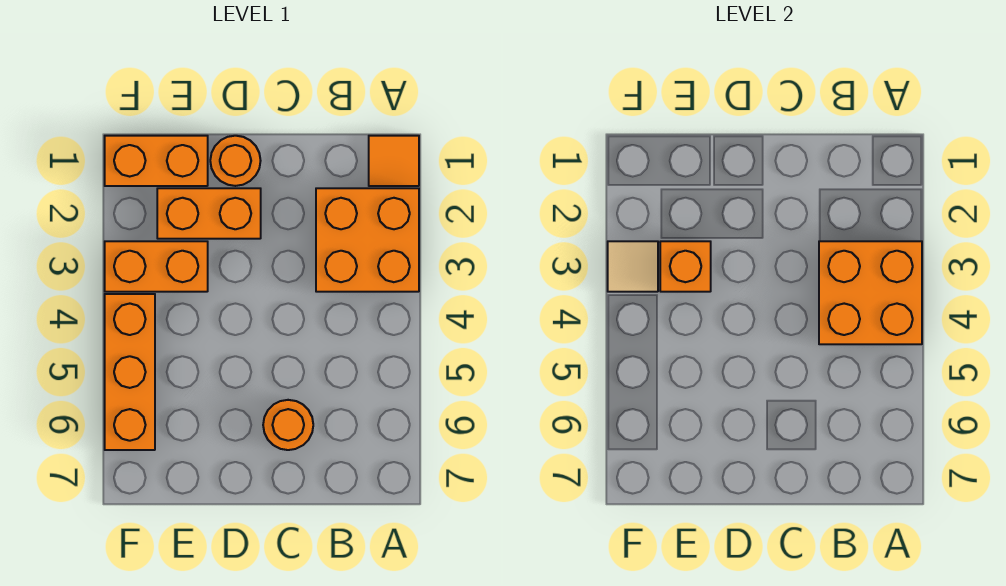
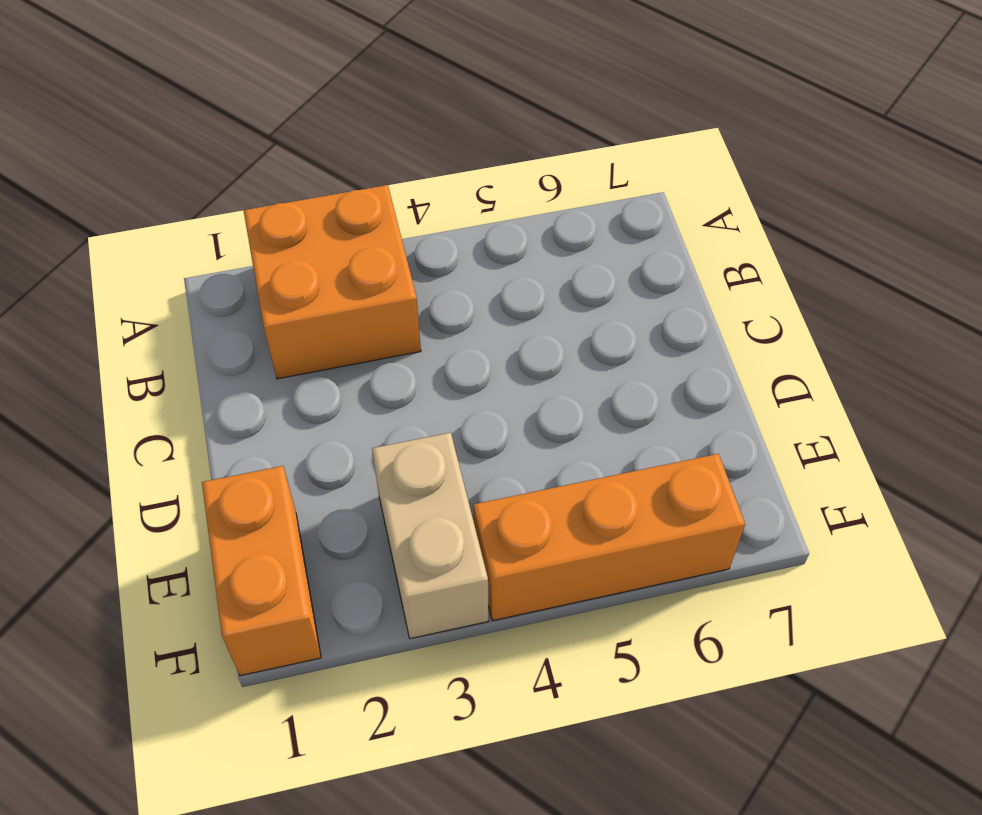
tan brick E3:F3 level 1 -> orange brick E3:F3 level 1
none -> orange tile A1 level 1
none -> orange round brick C6 level 1

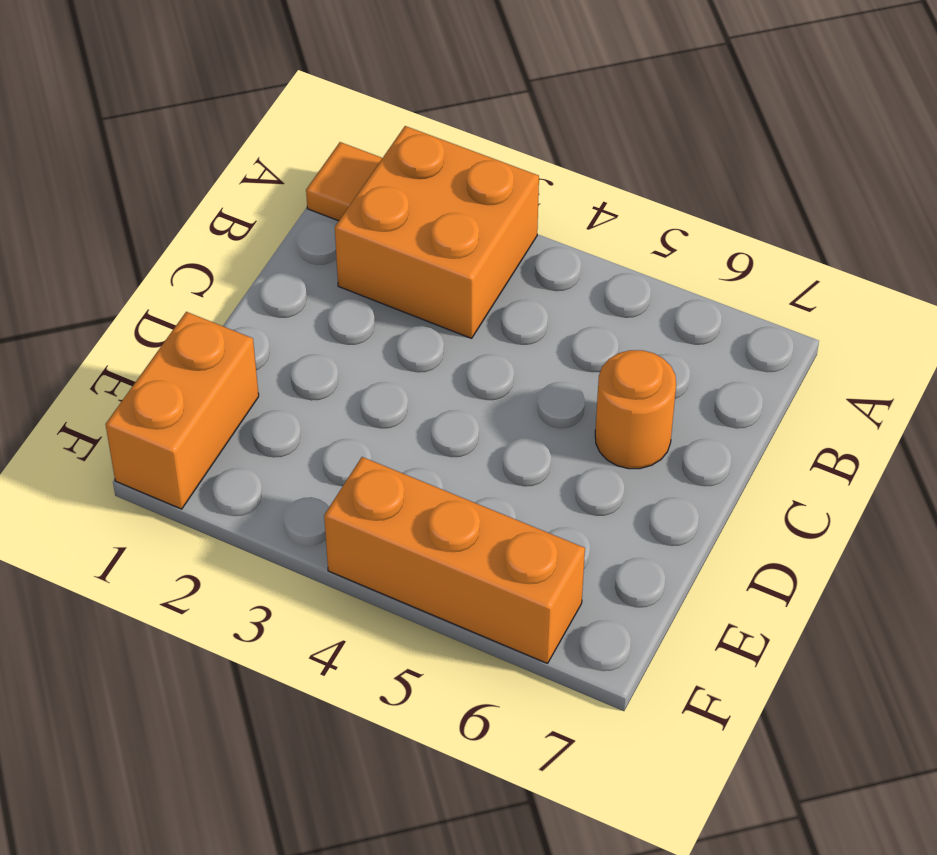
none -> orange round brick D1 level 1
none -> orange brick D2:E2 level 1

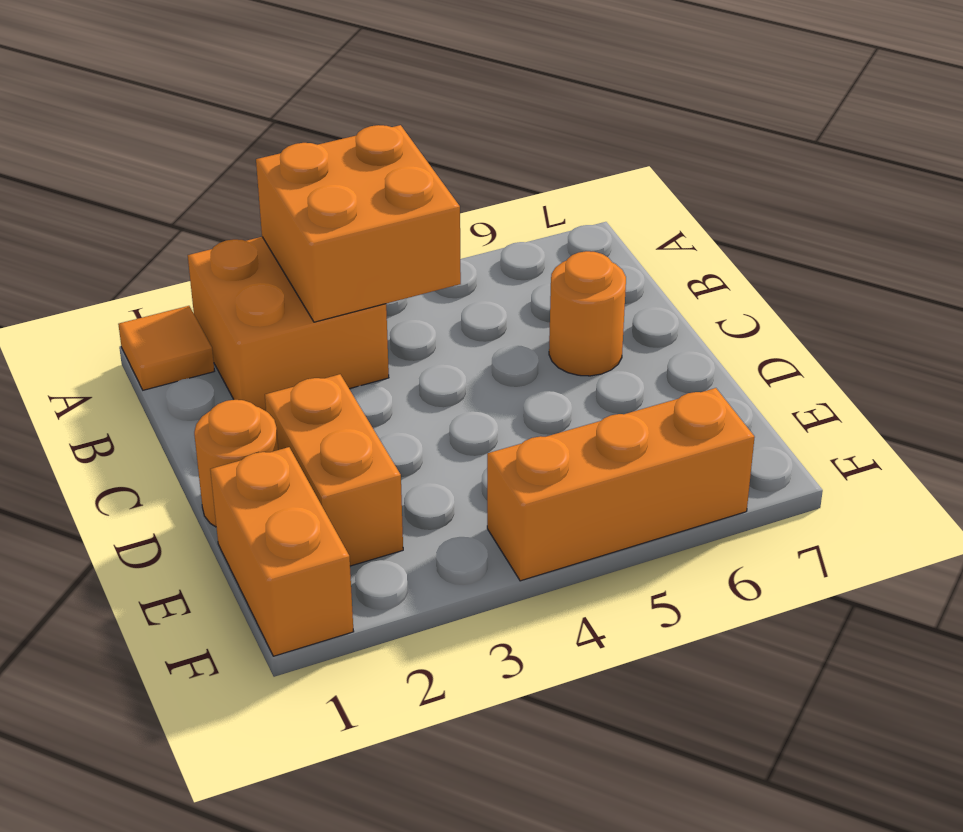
none -> orange brick E3:F3 level 1
none -> orange brick E3 level 2

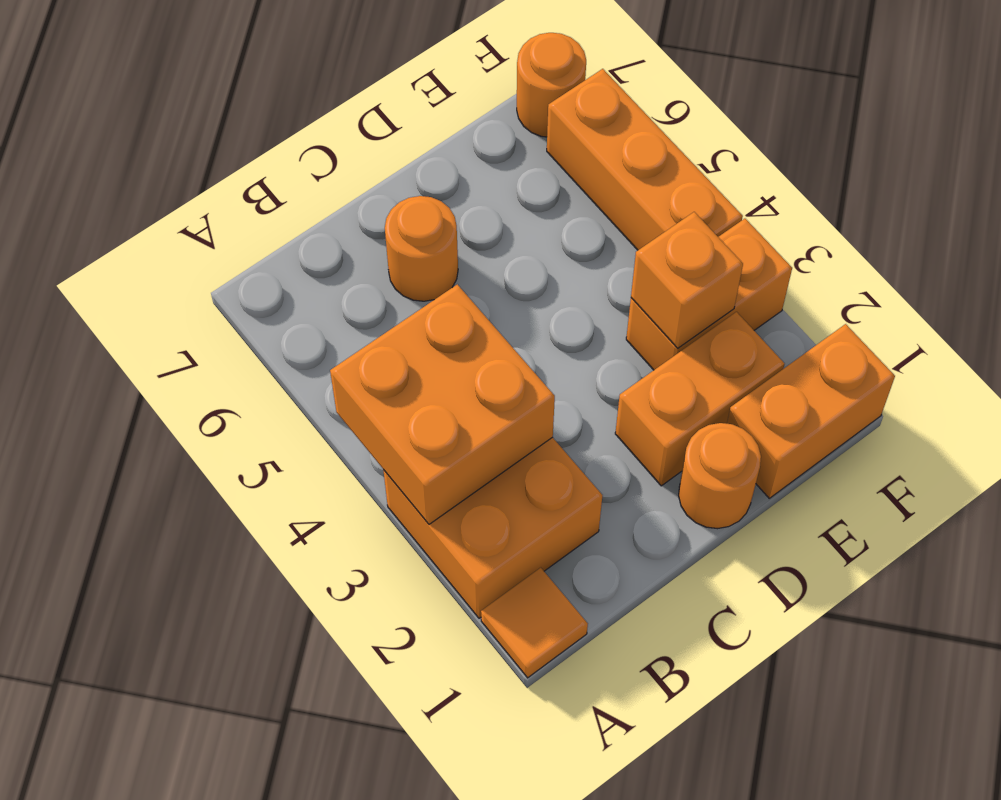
orange round brick F7 level 1 -> none
none -> tan tile F3 level 2

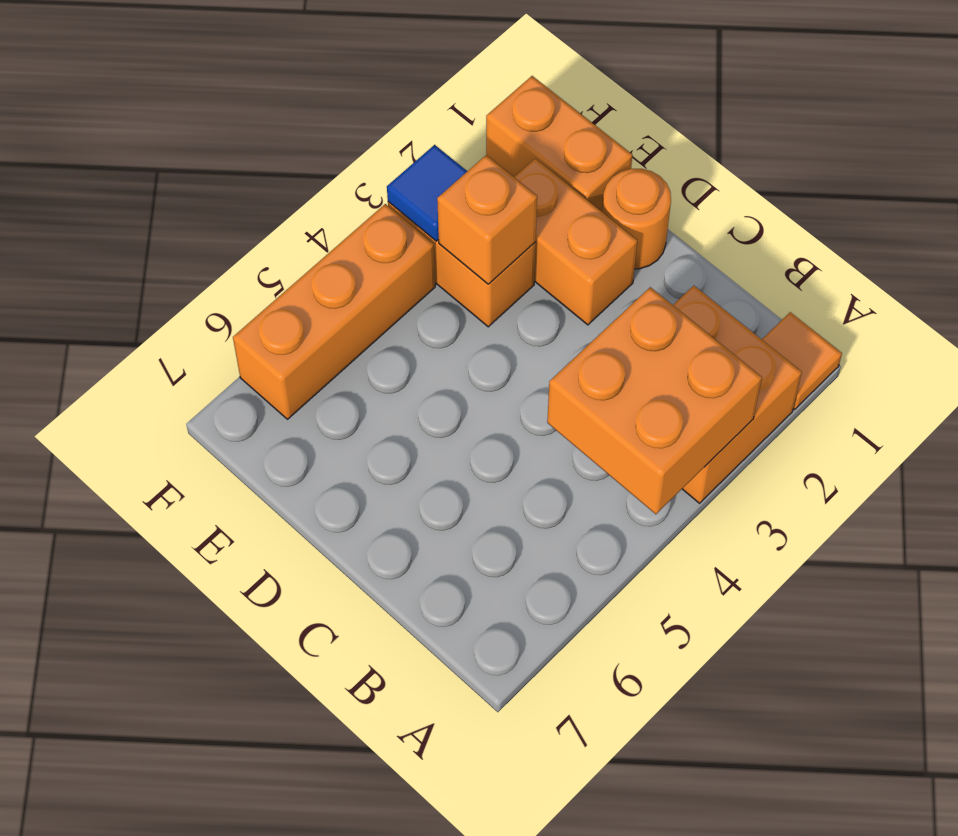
blue tile F3 level 2 -> tan tile F3 level 2
none -> orange round brick C6 level 1

